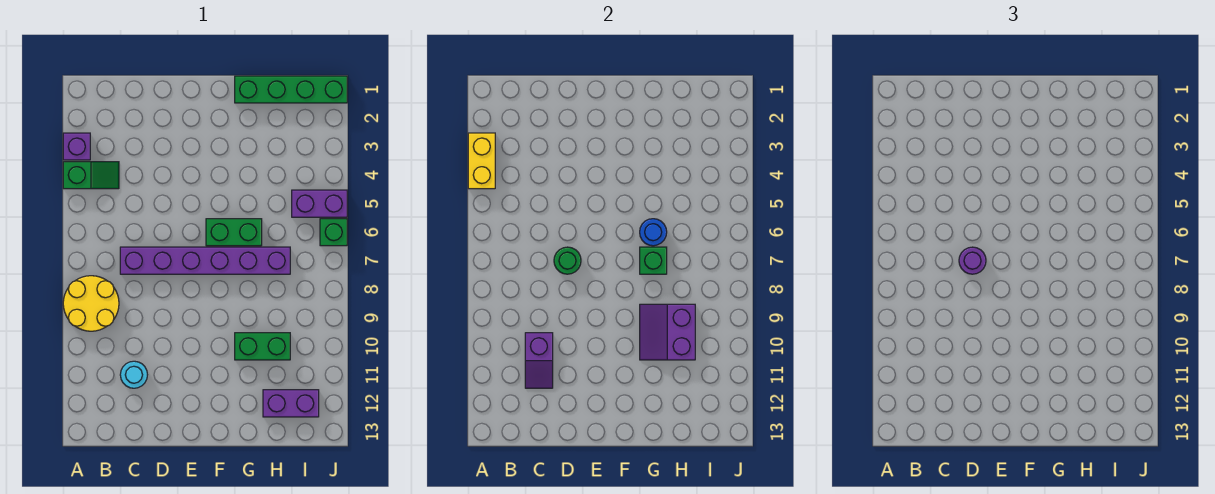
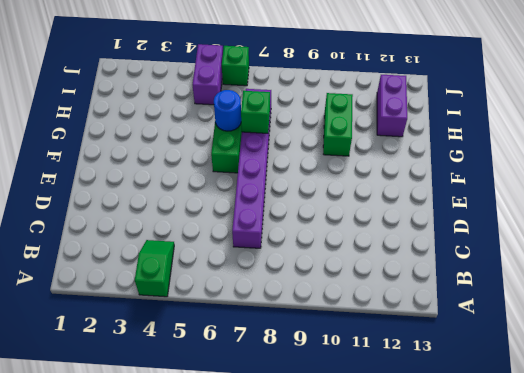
none -> purple brick A3 level 1
none -> yellow round brick A8:B9 level 1
none -> cyan round brick C11 level 1

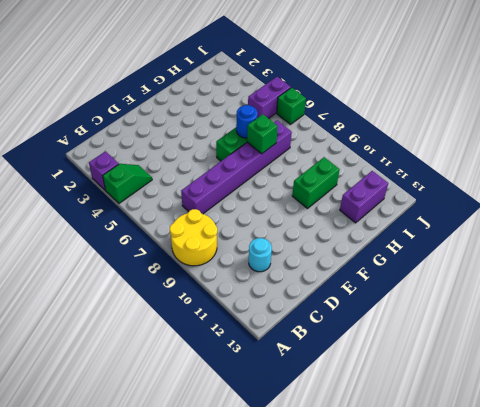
none -> green brick G1:J1 level 1
none -> yellow brick A3:A4 level 2
none -> purple slope C10:C11 level 2 top 10

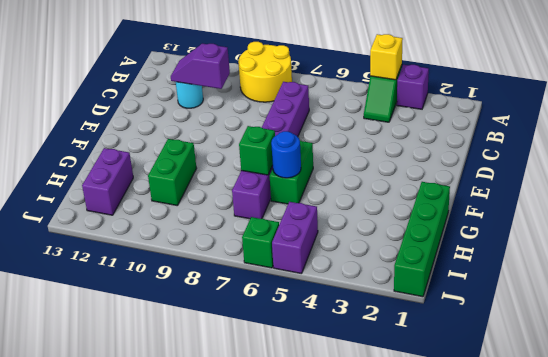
yellow brick A4 level 2 -> yellow brick A3:A4 level 2
none -> green round brick D7 level 2
none -> purple slope G9:H10 level 2 top H
none -> purple round brick D7 level 3

